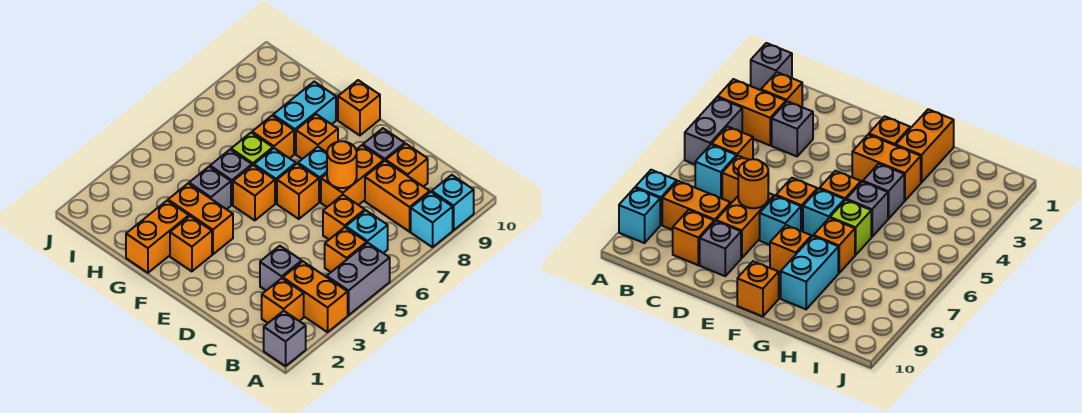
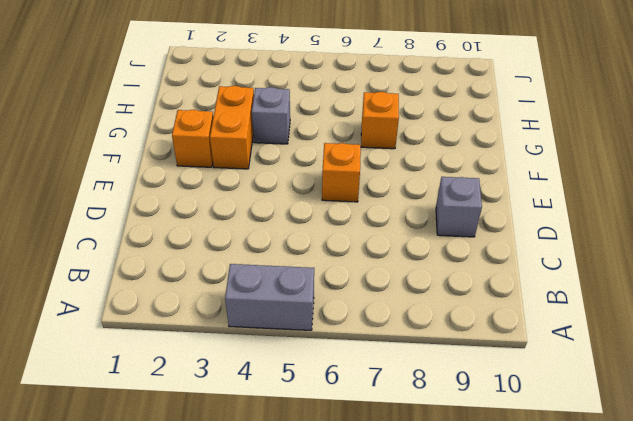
none -> grey brick A1 level 1
none -> orange brick A3:B3 level 1
none -> cyan brick A8 level 1

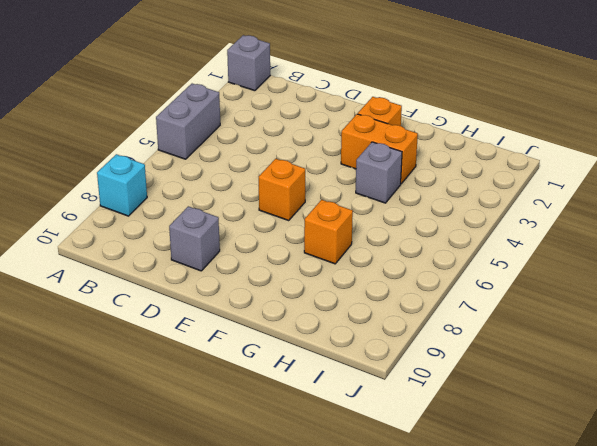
none -> orange brick A3:B3 level 1
none -> cyan brick A9 level 1
none -> orange brick B2 level 1

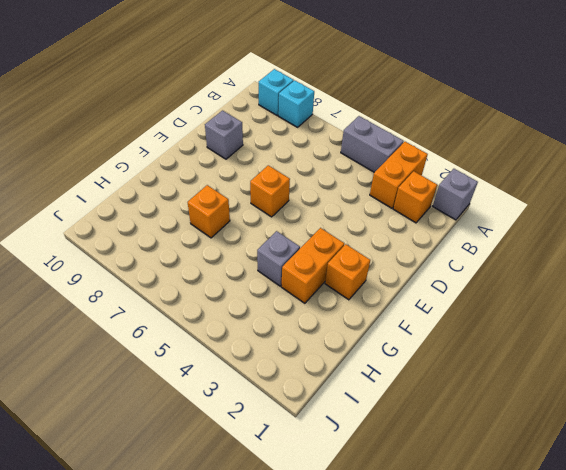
none -> orange brick B5 level 1
none -> cyan brick B6 level 1
none -> orange brick B8:C8 level 1

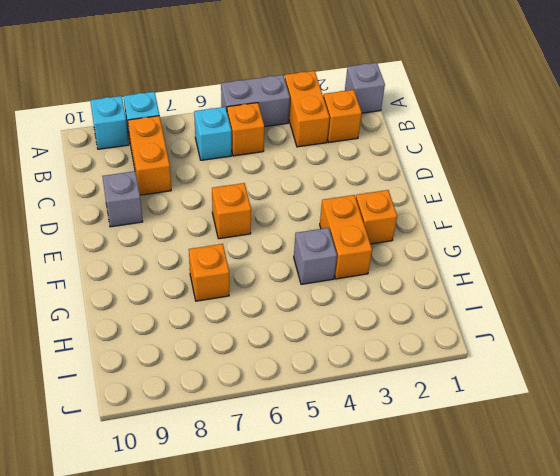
none -> grey brick C3 level 1
none -> orange brick C6 level 1
none -> orange brick C9 level 1

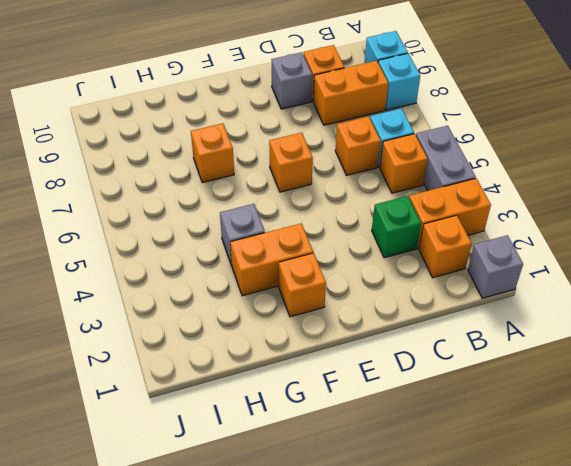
green brick C3 level 1 -> grey brick C3 level 1
none -> orange brick D7:D8 level 1
none -> cyan brick E7 level 1
none -> orange brick F5 level 1

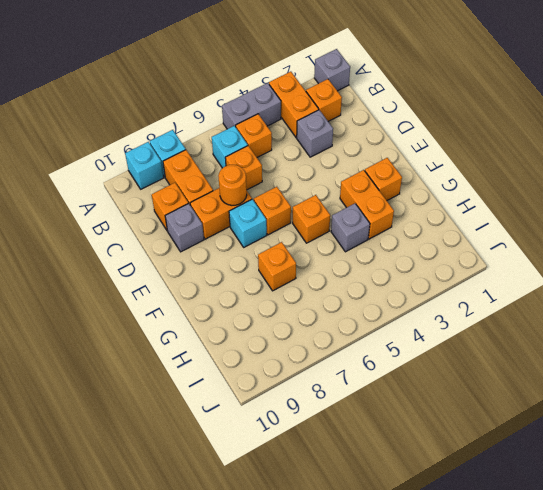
none -> cyan brick F6 level 1
none -> orange brick F8 level 1
none -> orange brick F10 level 1

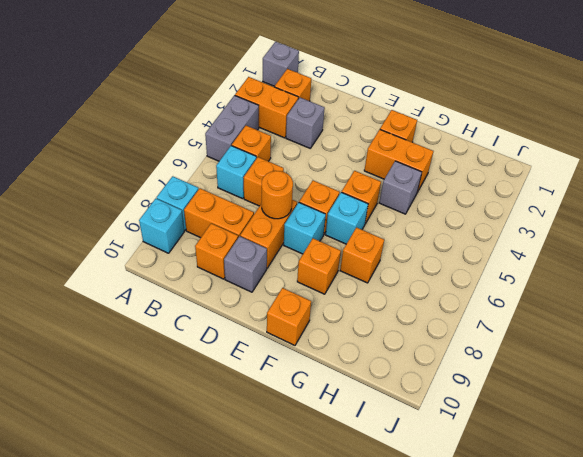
none -> orange brick G1:G2 level 1
none -> grey brick G5 level 1
none -> lime brick G6 level 1

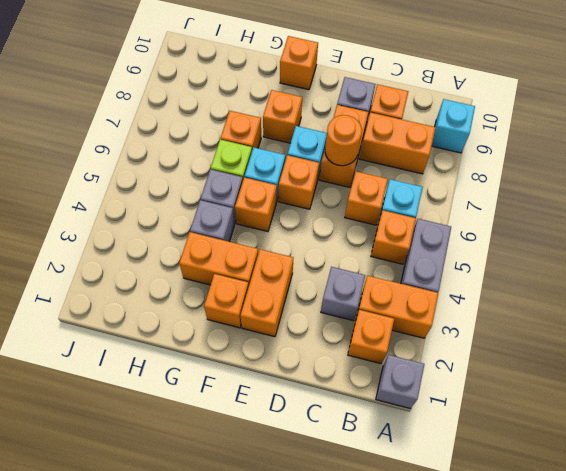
orange brick E2:E3 level 1 -> orange brick G1:G2 level 1
none -> cyan brick A8 level 1
none -> cyan brick G8:G9 level 1

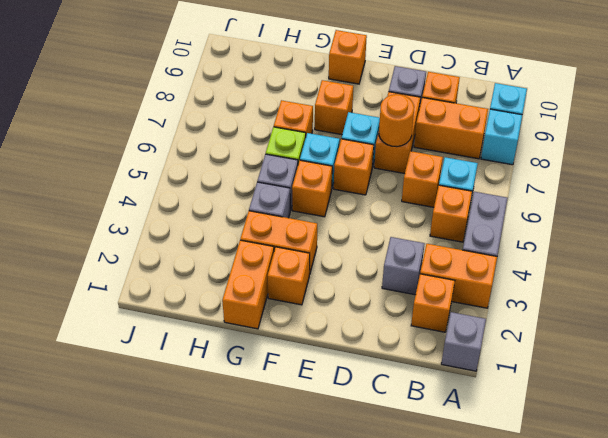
none -> cyan brick G8:G9 level 1

